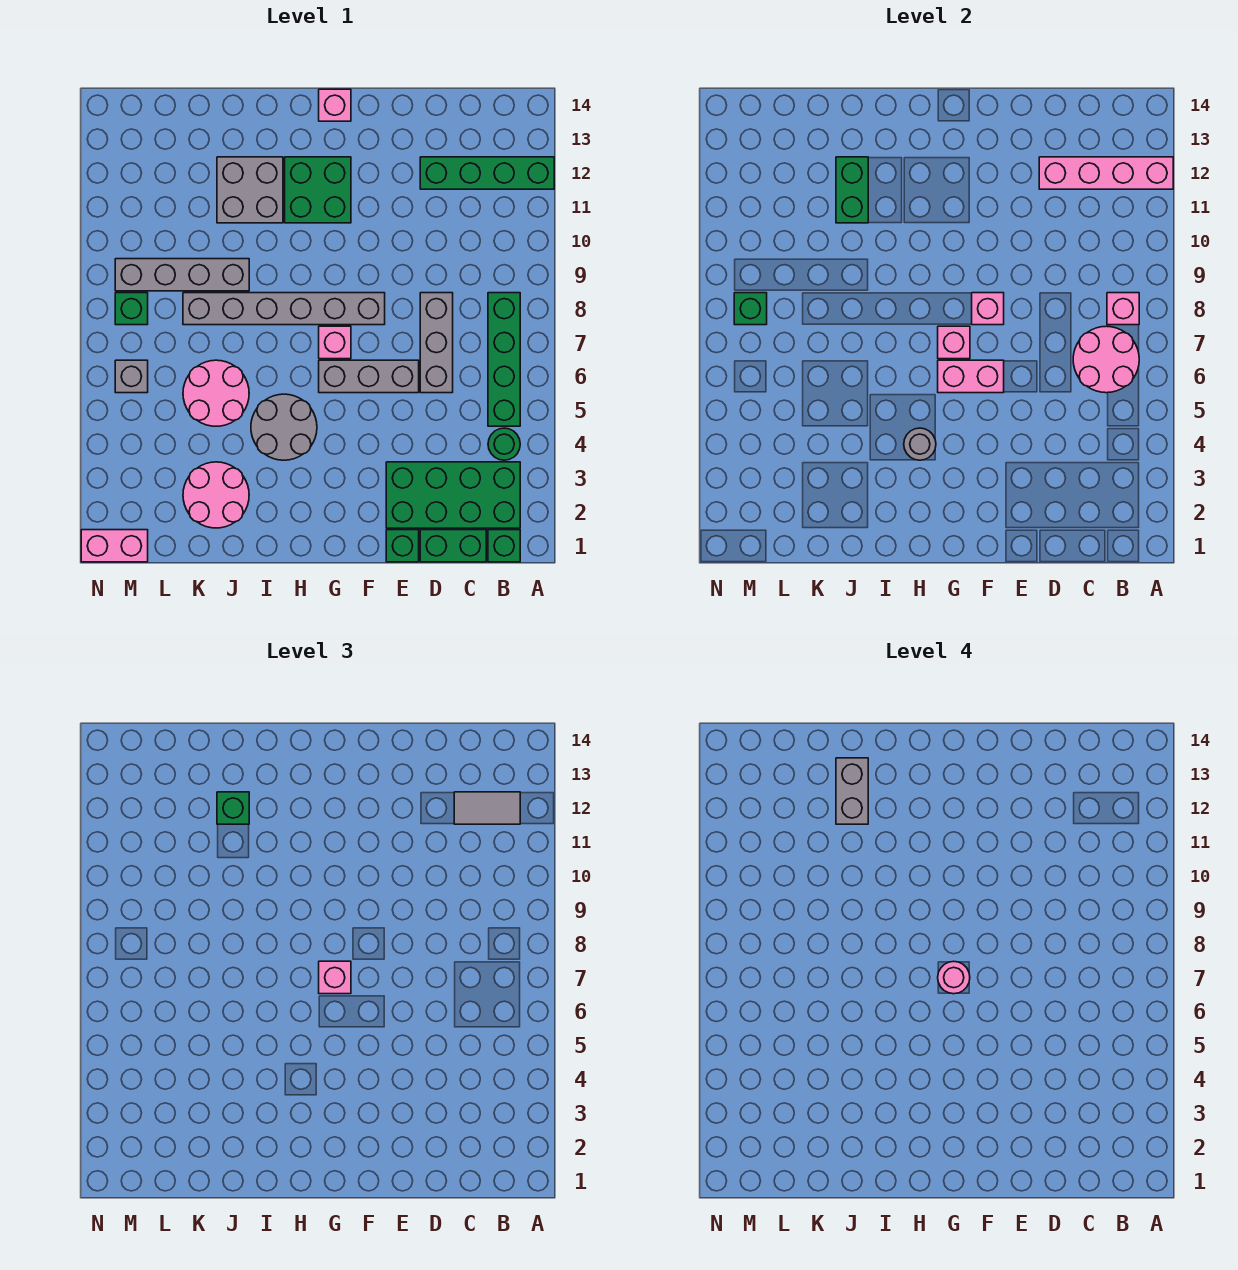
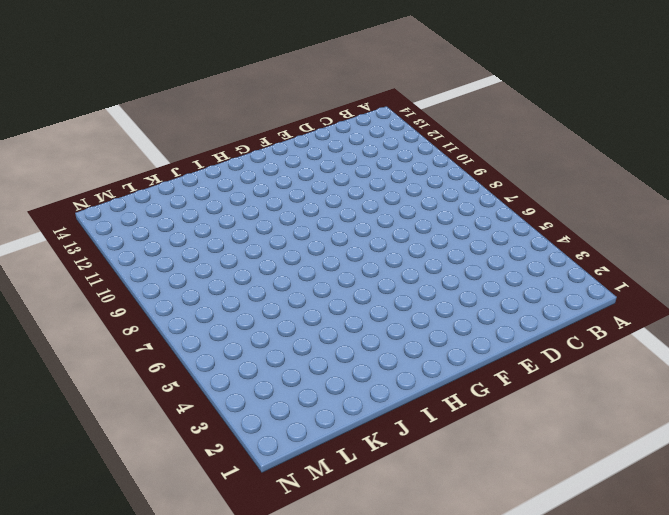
none -> green brick A12:D12 level 1
none -> green brick B1 level 1
none -> green brick B2:E3 level 1
none -> green round brick B4 level 1

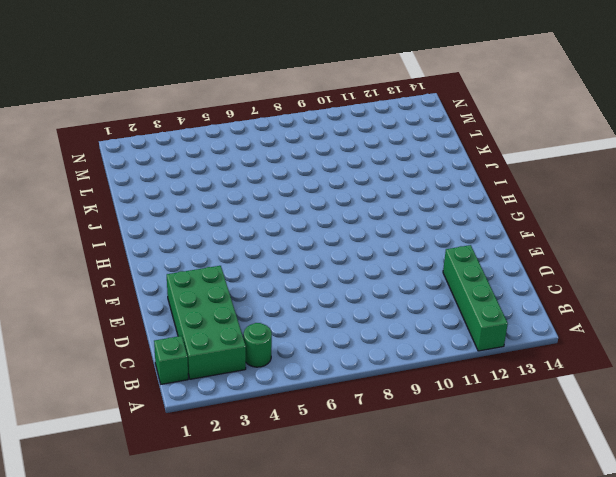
none -> green brick B5:B8 level 1
none -> green brick C1:D1 level 1
none -> grey brick D6:D8 level 1
none -> green brick E1 level 1

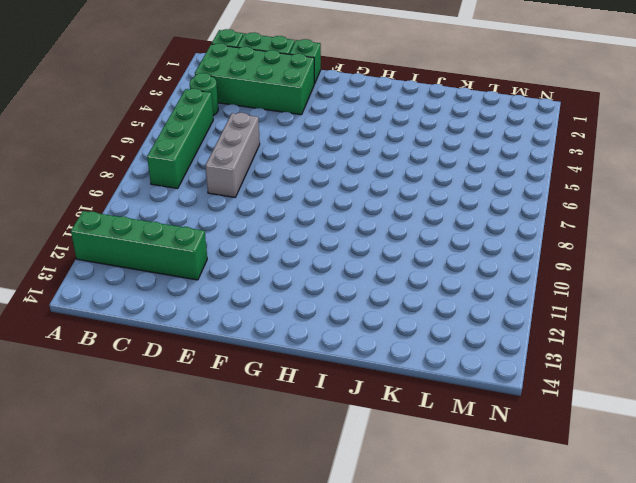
none -> grey brick E6:G6 level 1
none -> grey brick F8:K8 level 1
none -> pink brick G7 level 1
none -> green brick G11:H12 level 1

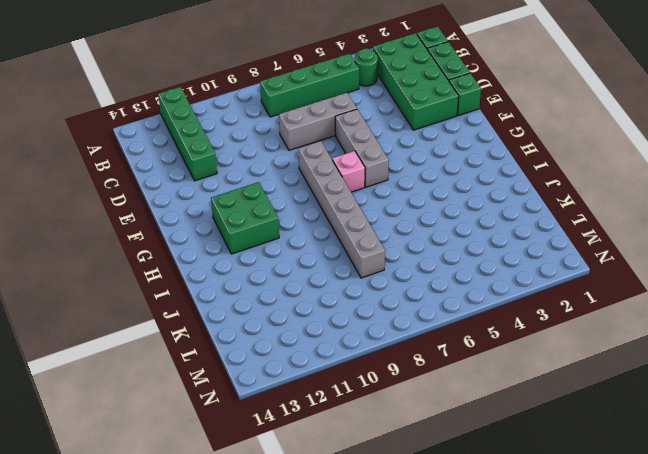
none -> pink brick G14 level 1
none -> grey round brick H4:I5 level 1
none -> grey brick I11:J12 level 1
none -> pink round brick J2:K3 level 1

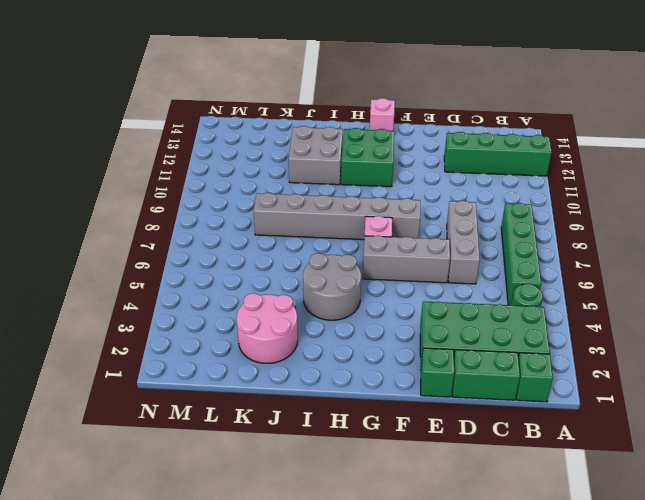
none -> pink round brick J5:K6 level 1
none -> grey brick J9:M9 level 1
none -> pink brick M1:N1 level 1
none -> grey brick M6 level 1

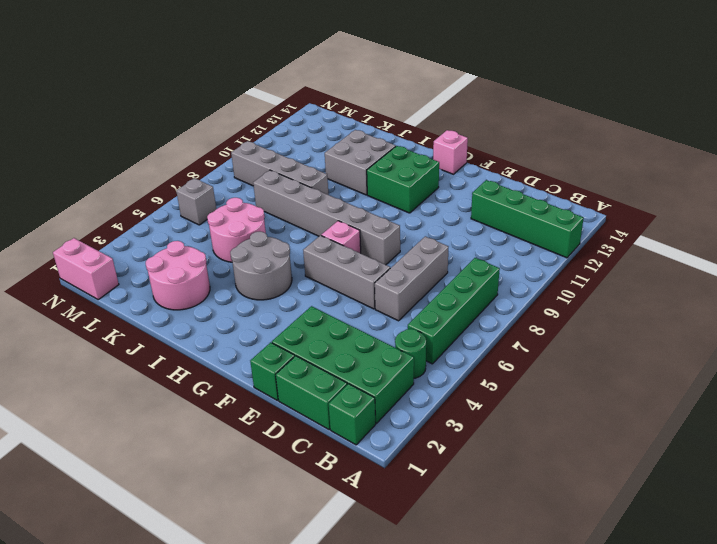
none -> green brick M8 level 1
none -> pink brick A12:D12 level 2
none -> pink round brick B6:C7 level 2
none -> pink brick B8 level 2

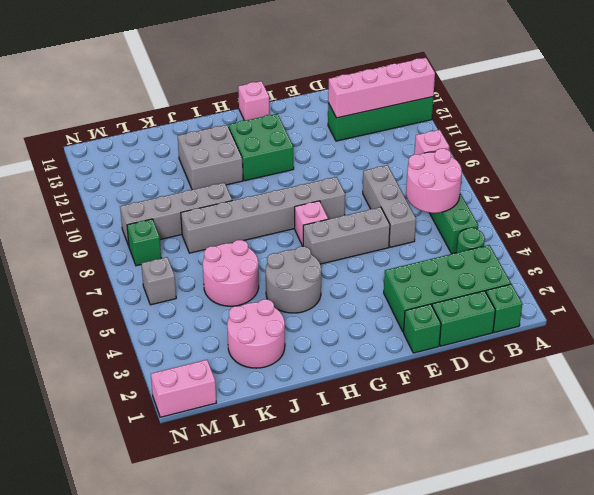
none -> pink brick F6:G6 level 2
none -> pink brick F8 level 2
none -> pink brick G7 level 2
none -> grey round brick H4 level 2

